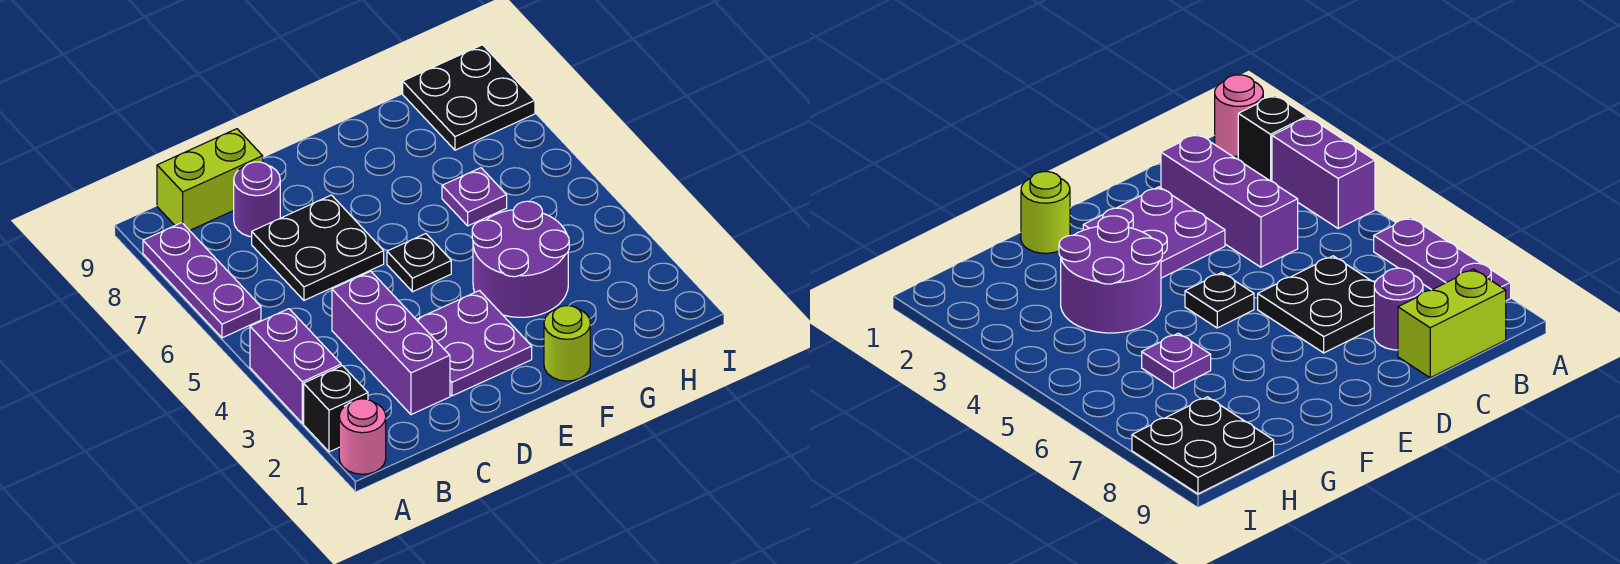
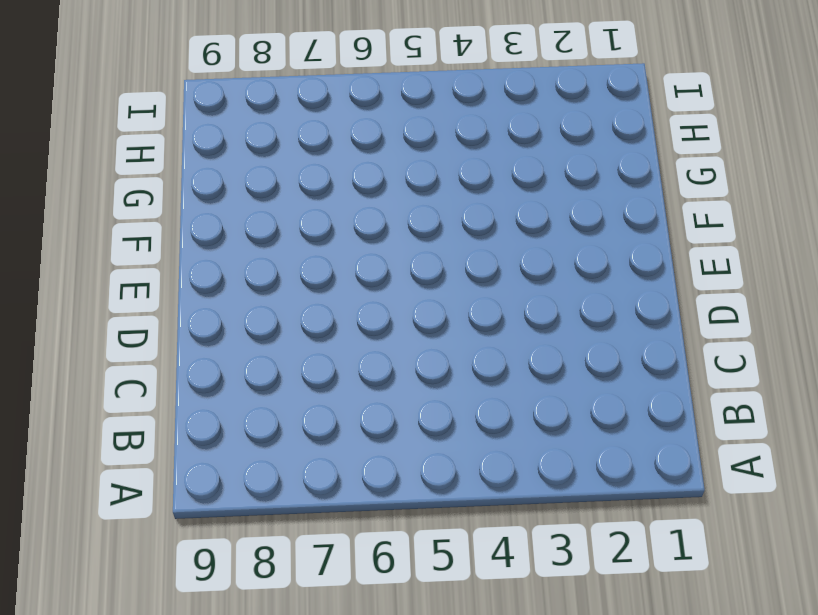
none -> pink round brick A1 level 1
none -> black brick A2 level 1
none -> purple brick A3:A4 level 1

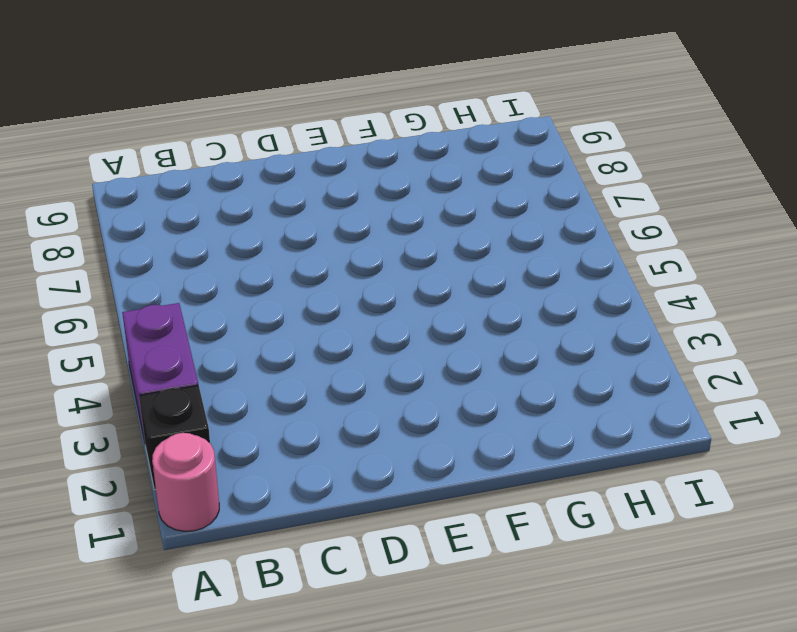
none -> purple plate A6:A8 level 1
none -> lime brick B9:C9 level 1
none -> purple brick C2:C4 level 1

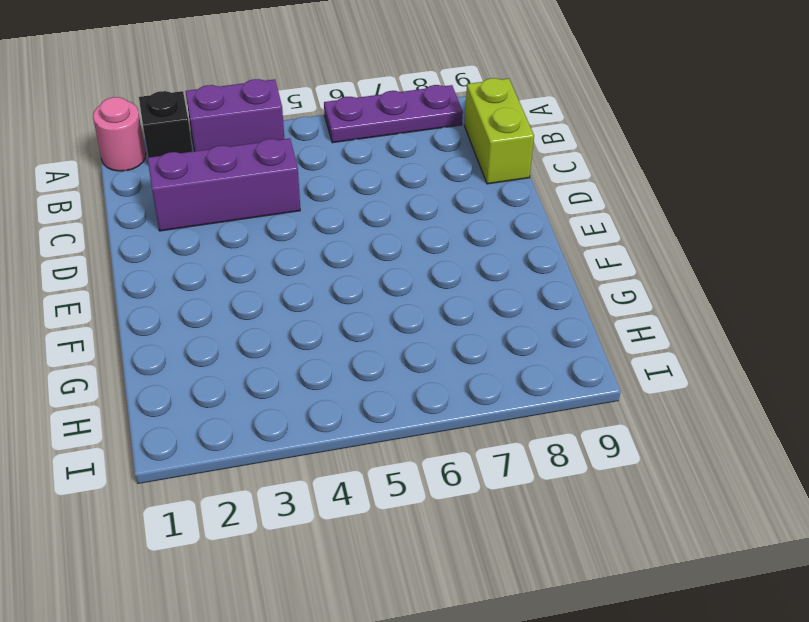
none -> black plate C6:D7 level 1
none -> purple round brick C8 level 1
none -> purple plate D2:E3 level 1

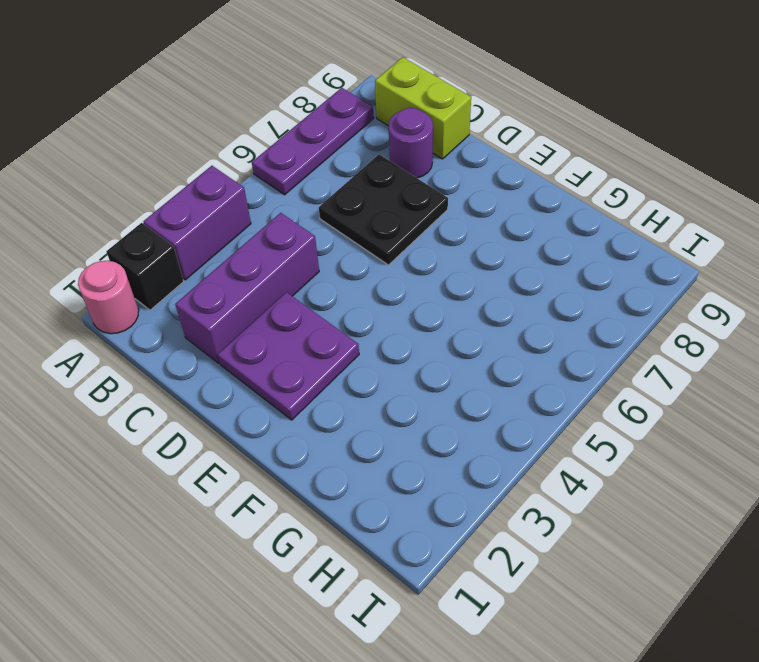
none -> black plate E5 level 1
none -> lime round brick F1 level 1
none -> purple round brick F3:G4 level 1

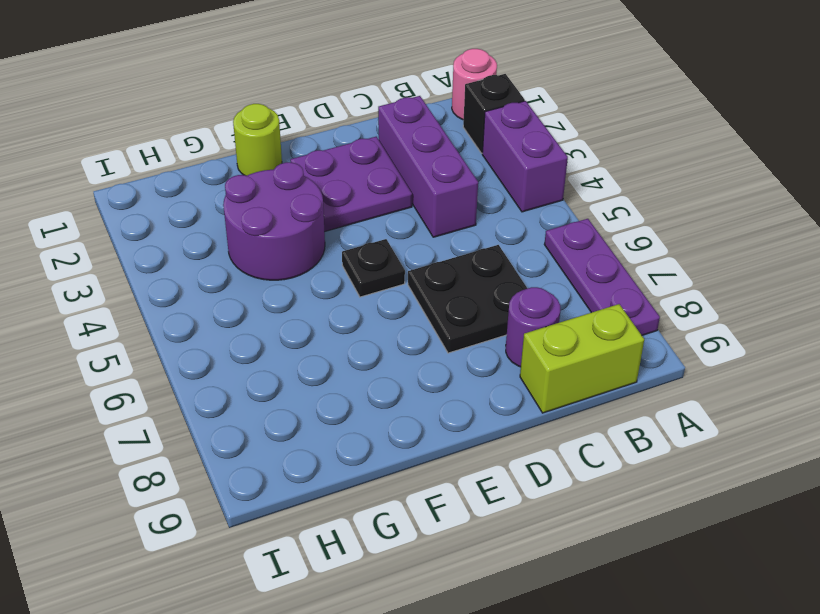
none -> purple plate G6 level 1
none -> black plate H8:I9 level 1

